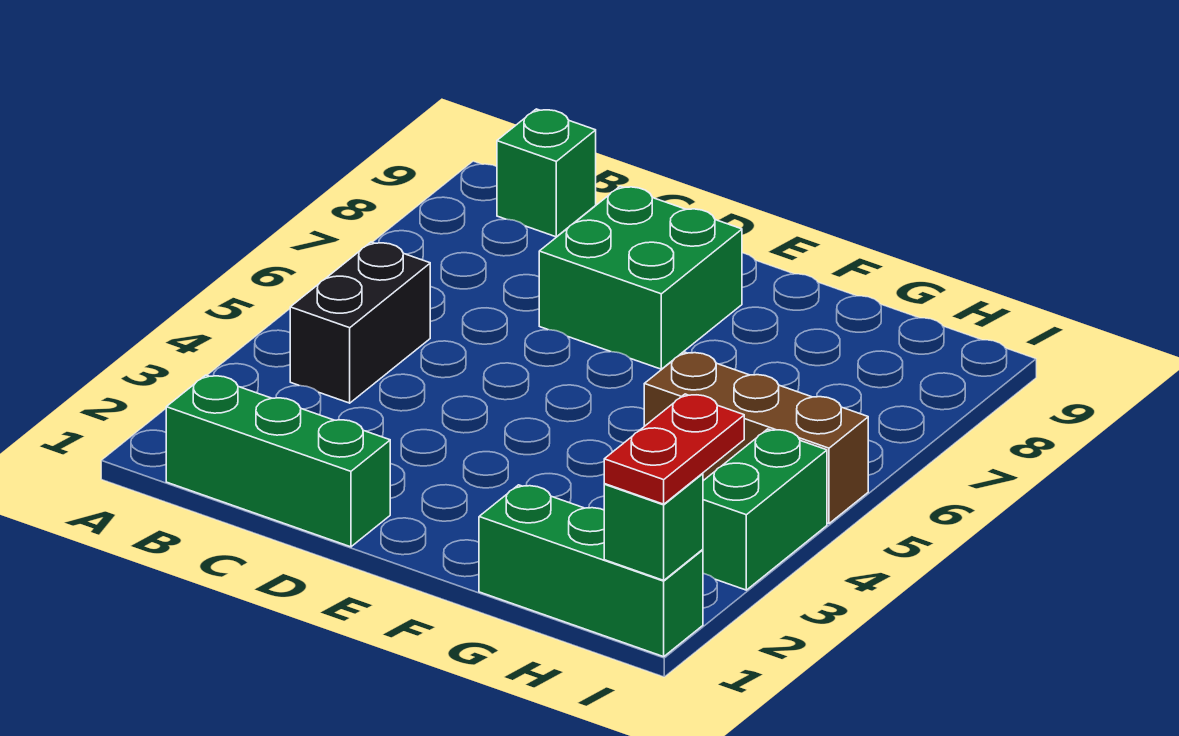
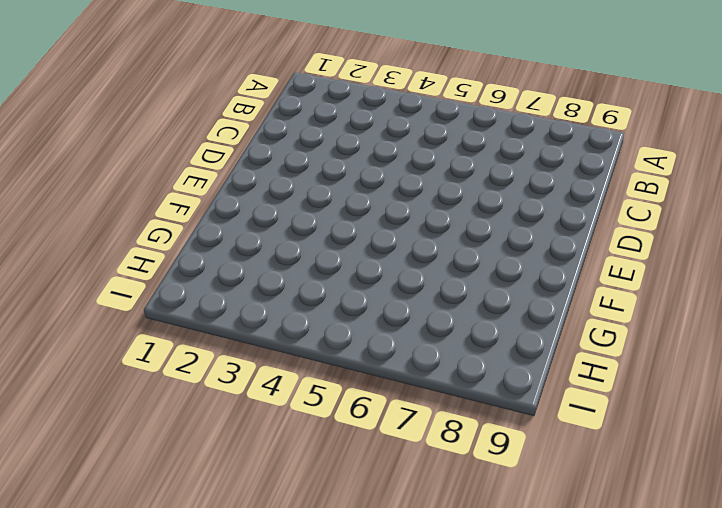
none -> green brick B1:D1 level 1
none -> black brick B4:B5 level 1

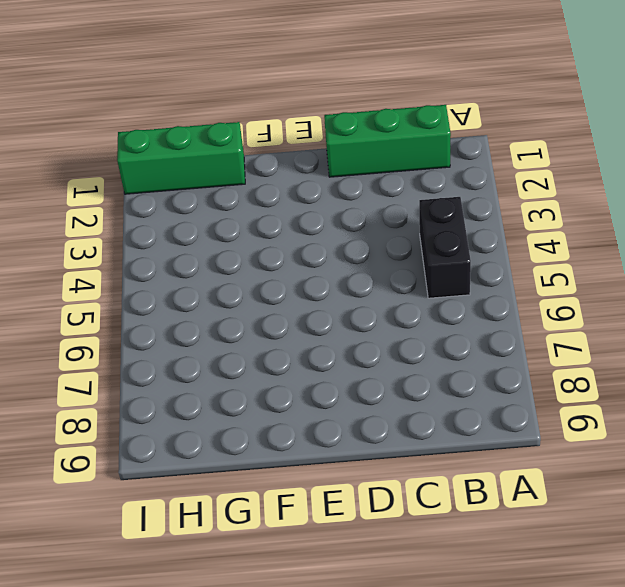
none -> green brick B9 level 1
none -> green brick D7:E8 level 1

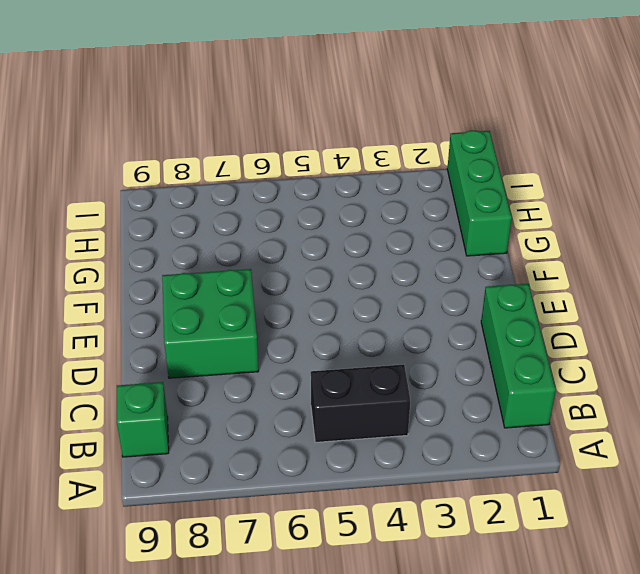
none -> brown brick G5:I5 level 1
none -> green brick I3:I4 level 1

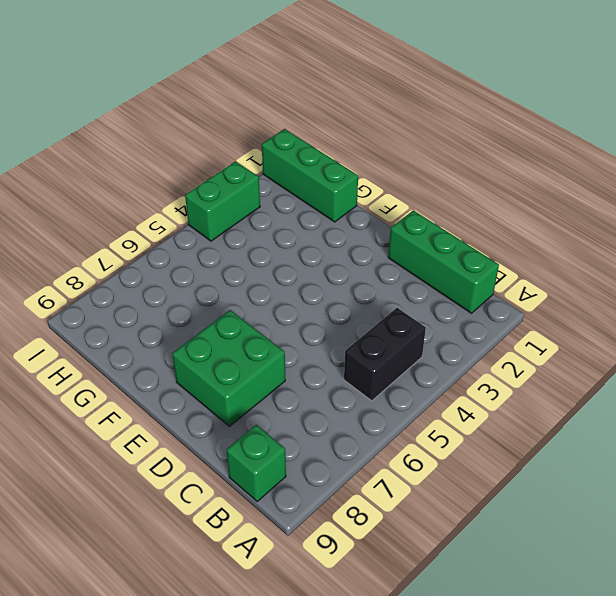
none -> brown brick G5:I5 level 1
none -> green brick I1 level 2

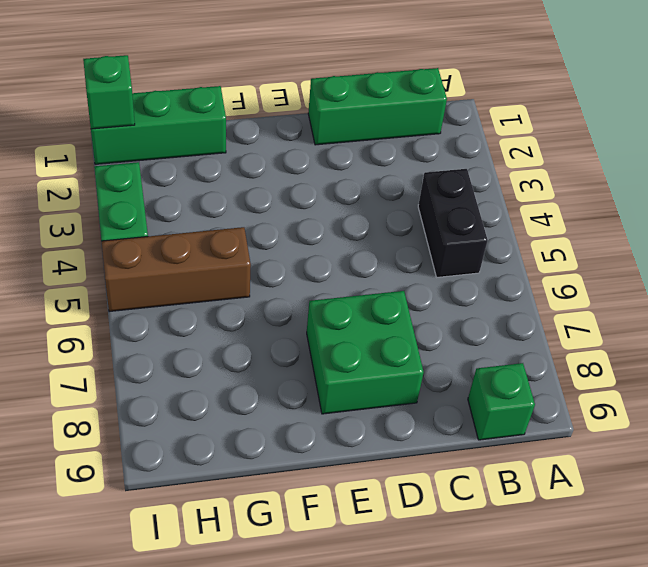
none -> red plate I1:I2 level 3

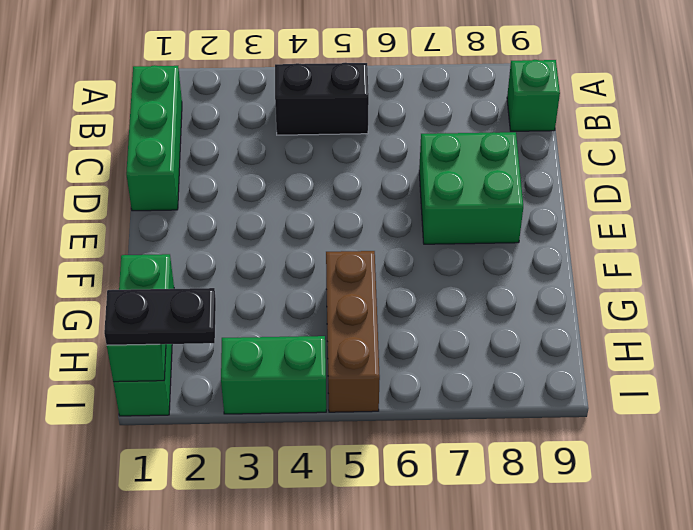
black plate I1:I2 level 3 -> red plate I1:I2 level 3

